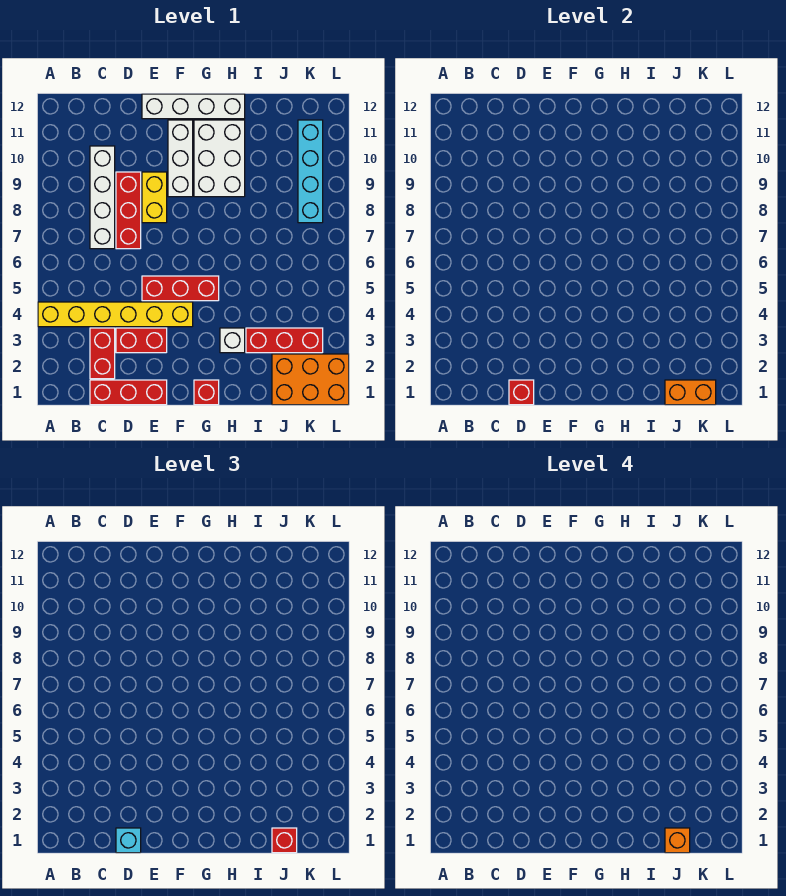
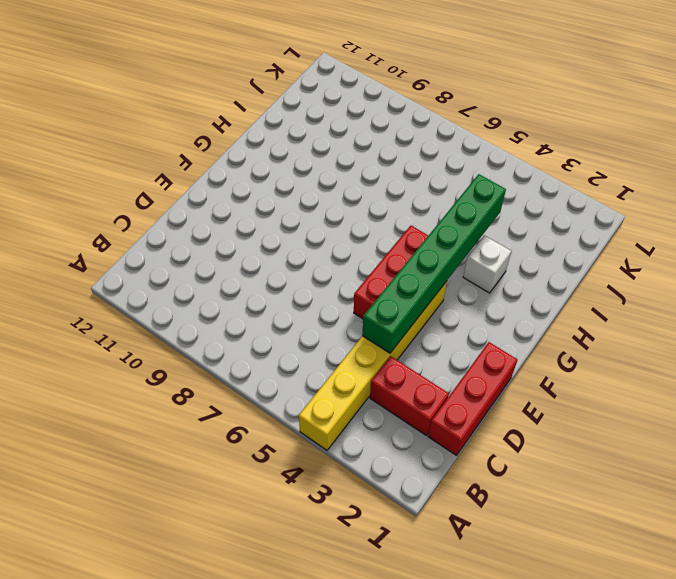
green brick D4:I4 level 2 -> none
none -> white brick C7:C10 level 1
none -> red brick D3:E3 level 1
none -> red brick D7:D9 level 1

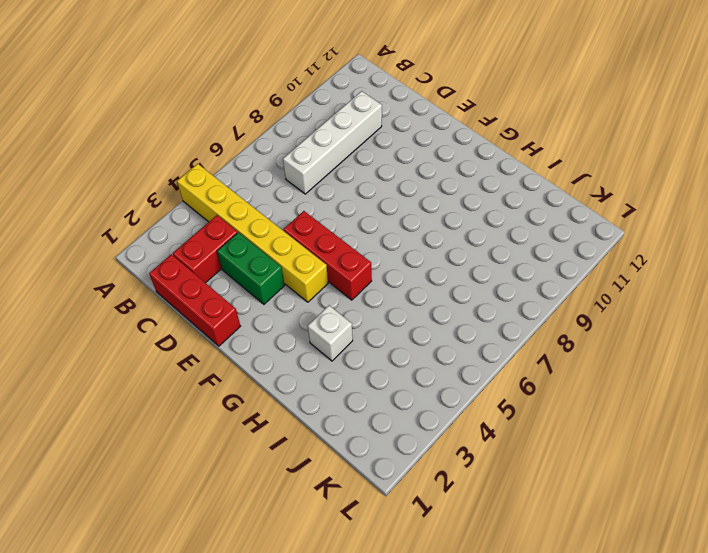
green brick D3:E3 level 1 -> red brick D3:E3 level 1
none -> red brick D7:D9 level 1
none -> yellow brick E8:E9 level 1
none -> white brick E12:H12 level 1

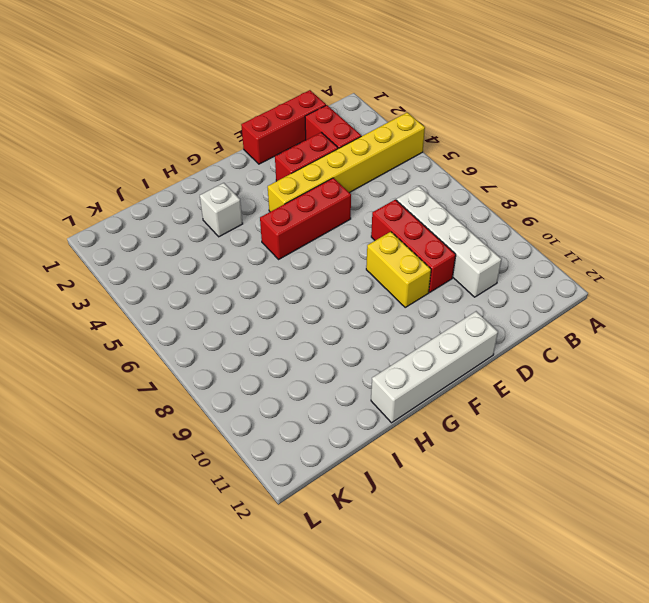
none -> white brick F9:F11 level 1
none -> red brick G1 level 1
none -> white brick G9:H11 level 1

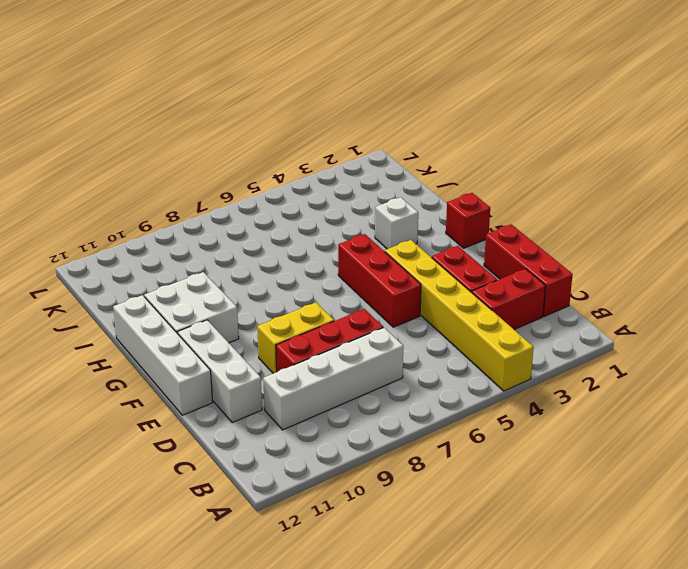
white brick D11:F11 level 1 -> white brick F9:F11 level 1
white brick G10:H11 level 1 -> white brick G9:H11 level 1
none -> red brick I3:K3 level 1
none -> orange brick J1:L2 level 1
none -> cyan brick K8:K11 level 1

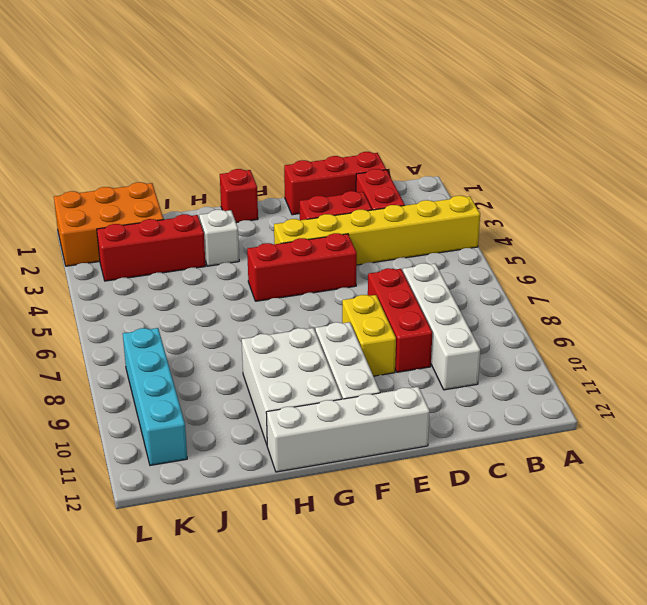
none -> red brick D1 level 2
none -> orange brick J1:K1 level 2
none -> cyan brick D1 level 3

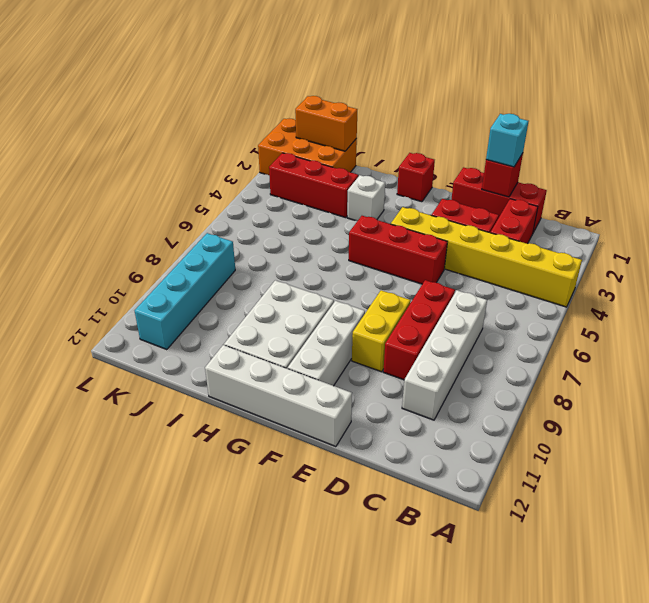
none -> red brick J1 level 3
none -> orange brick J1 level 4

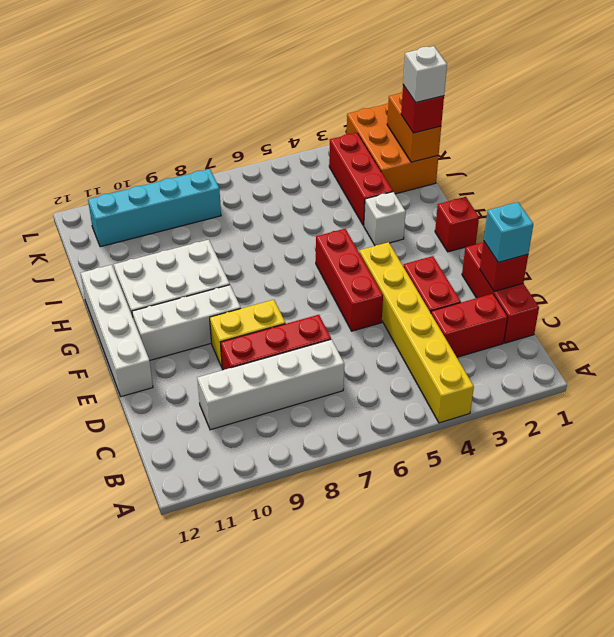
white brick J1 level 4 -> orange brick J1 level 4

